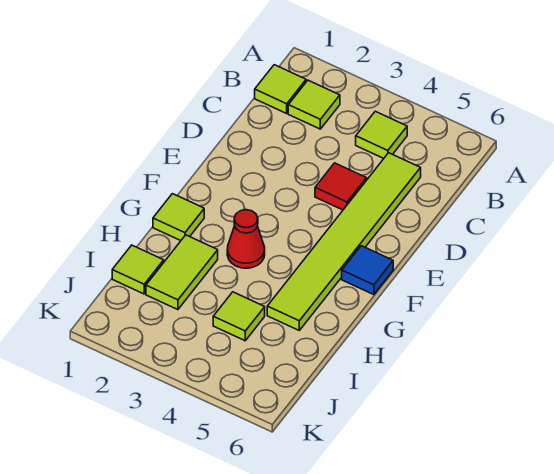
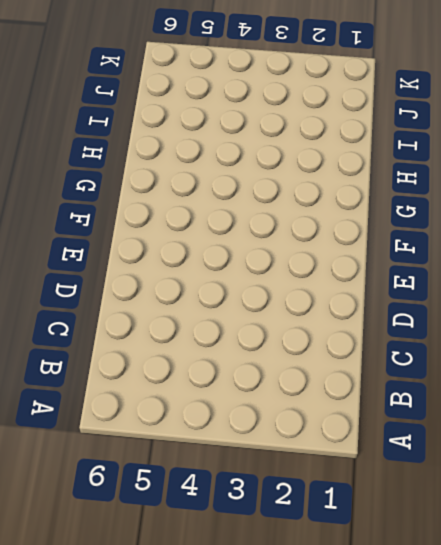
none -> lime tile B1 level 1
none -> lime tile B2 level 1

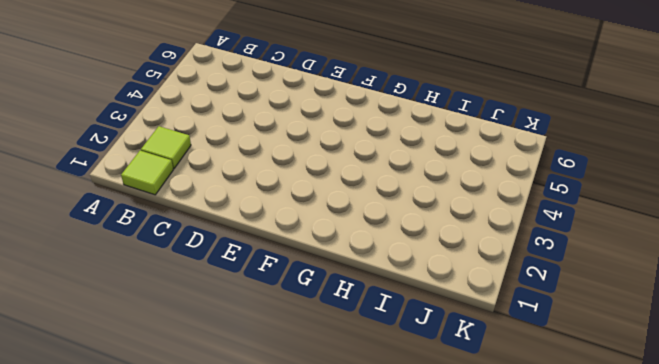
none -> lime tile B4 level 1
none -> lime tile C5:H5 level 1

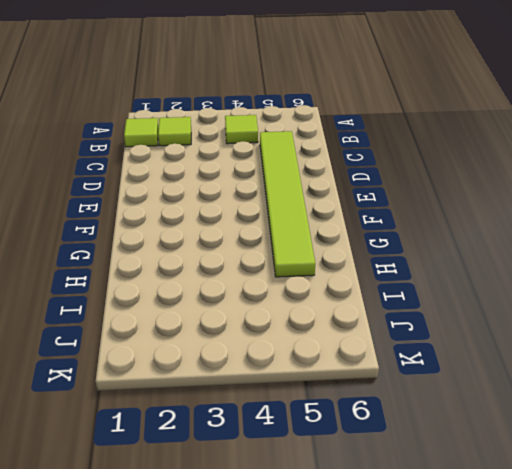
none -> red tile D4 level 1
none -> blue tile F6 level 1

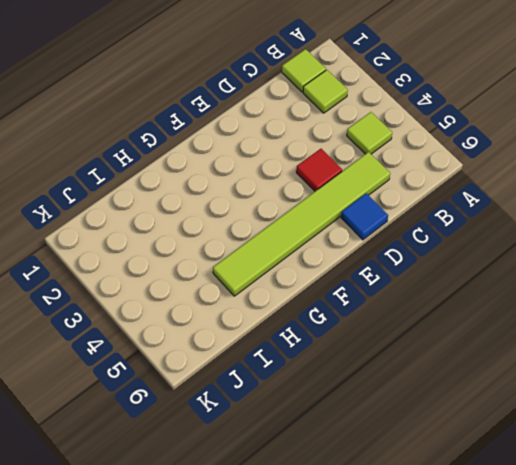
blue tile D6 level 1 -> blue tile F6 level 1
none -> lime tile G1 level 1
none -> red cone G3 level 1

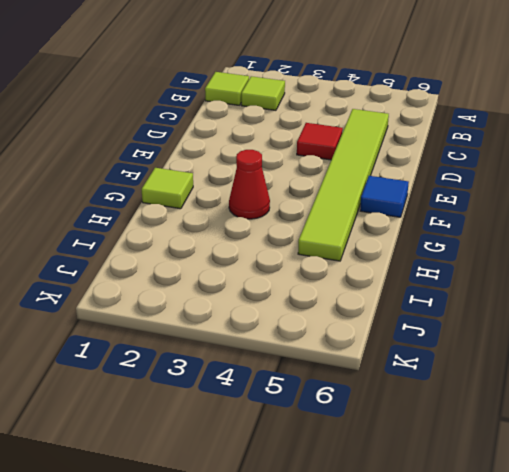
none -> lime tile B4 level 1
none -> lime tile H2:I2 level 1

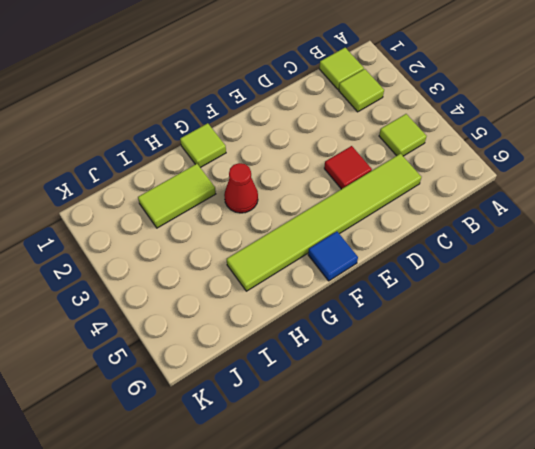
none -> lime tile I1 level 1
none -> lime tile I4 level 1

